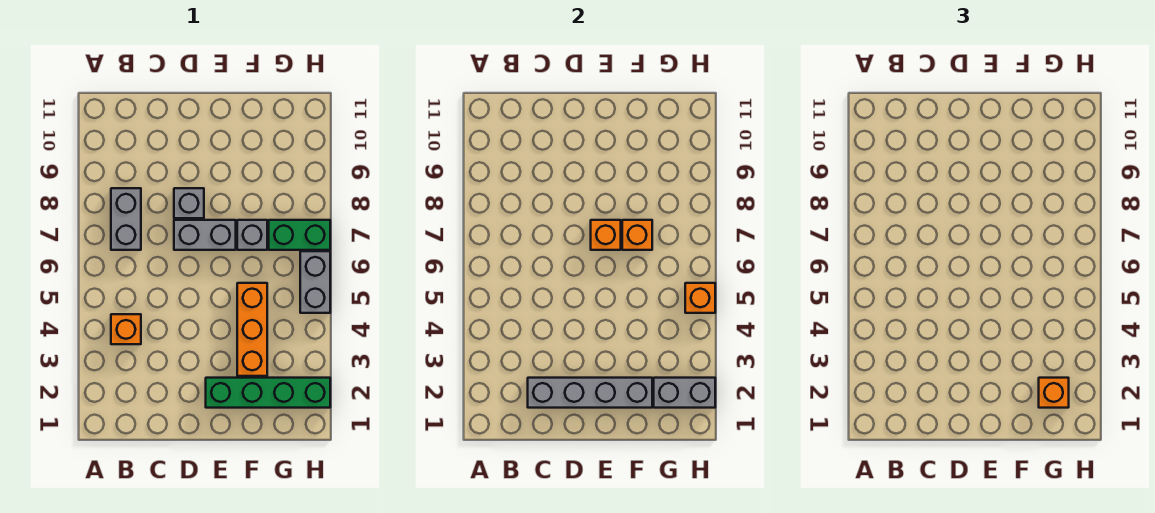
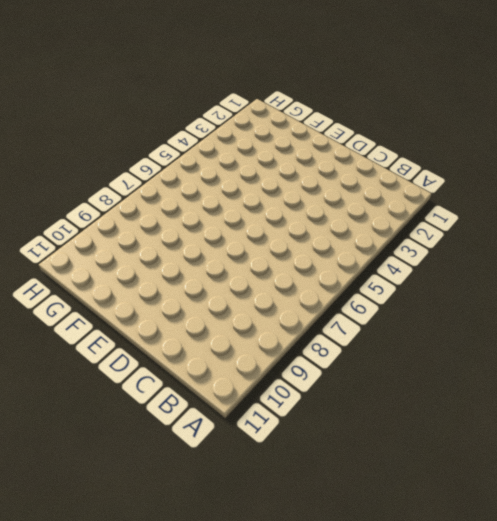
none -> orange brick B4 level 1
none -> grey brick B7:B8 level 1
none -> grey brick D7:E7 level 1

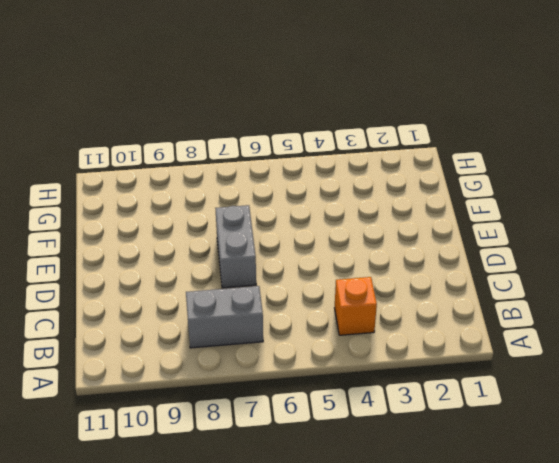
none -> grey brick D8 level 1
none -> green brick E2:H2 level 1
none -> orange brick F3:F5 level 1

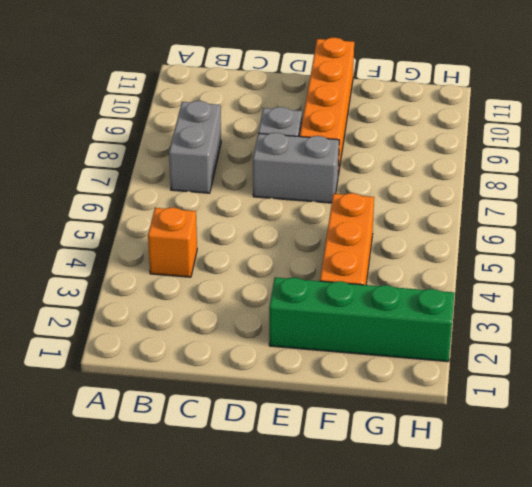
orange brick E8:E11 level 1 -> none
none -> grey brick F7 level 1
none -> green brick G7:H7 level 1
none -> grey brick H5:H6 level 1

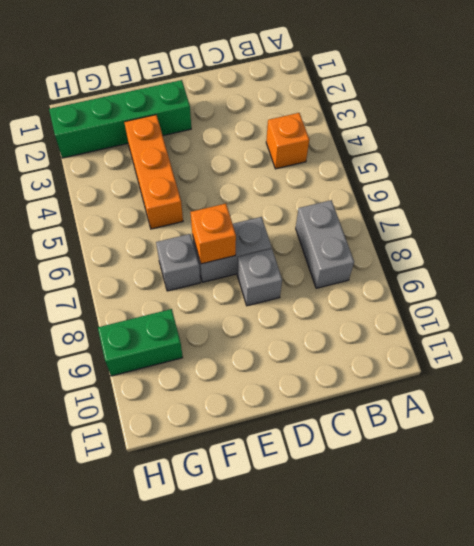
green brick G9:H9 level 1 -> green brick G7:H7 level 1
none -> grey brick H5:H6 level 1
none -> grey brick C2:F2 level 2
none -> orange brick F7 level 2

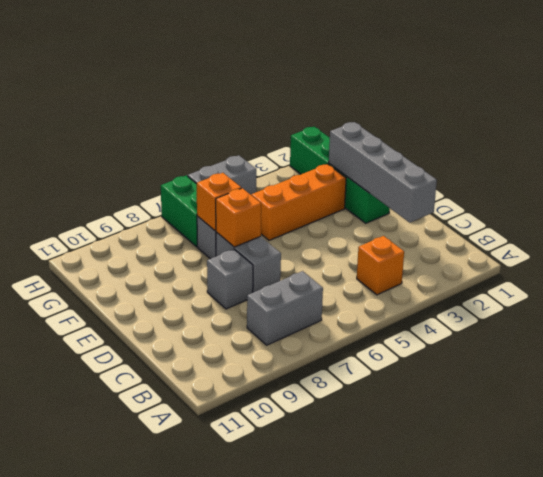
none -> grey brick G2:H2 level 2
none -> orange brick H5 level 2
none -> orange brick G2 level 3

